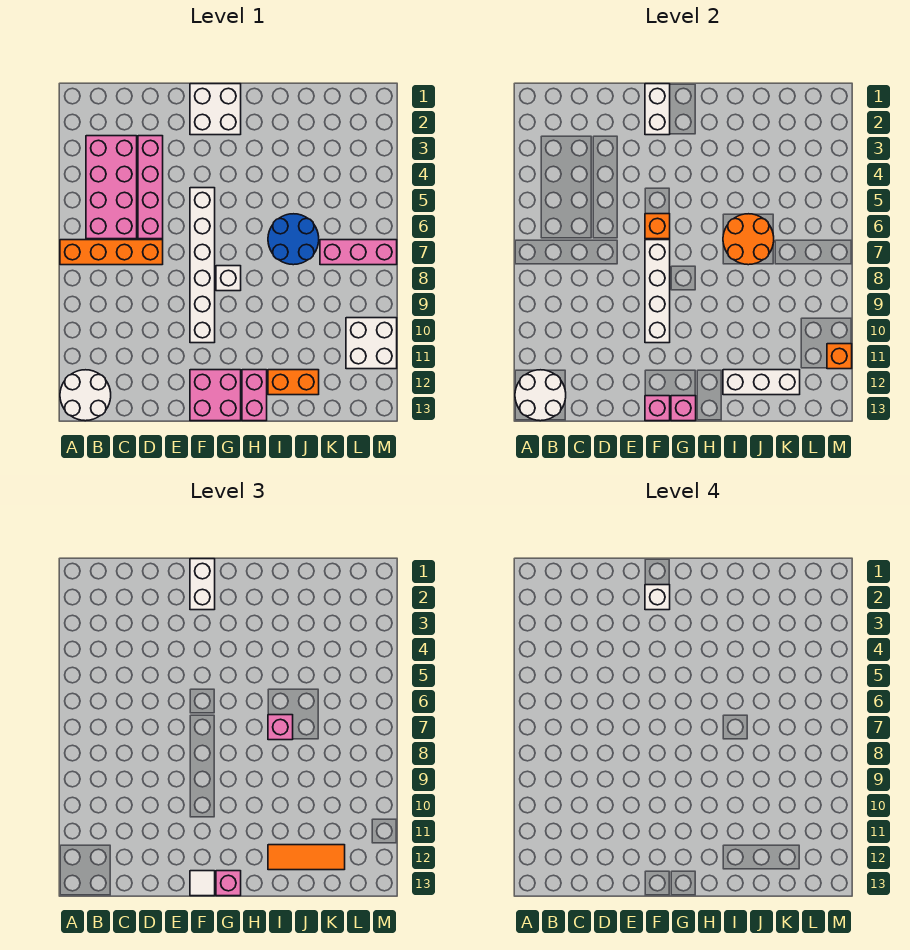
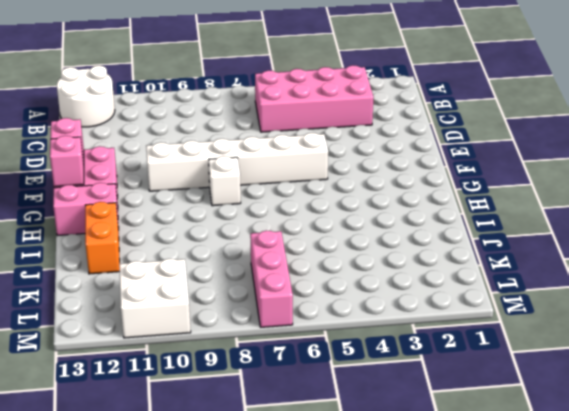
none -> orange brick A7:D7 level 1
none -> pink brick D3:D6 level 1
none -> white brick F1:G2 level 1

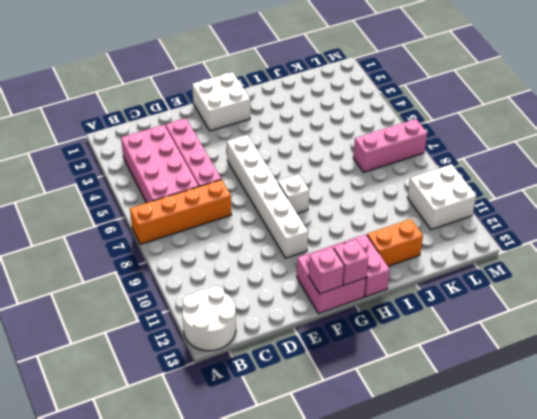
none -> blue round brick I6:J7 level 1
none -> white round brick A12:B13 level 2
none -> white brick F1:F2 level 2

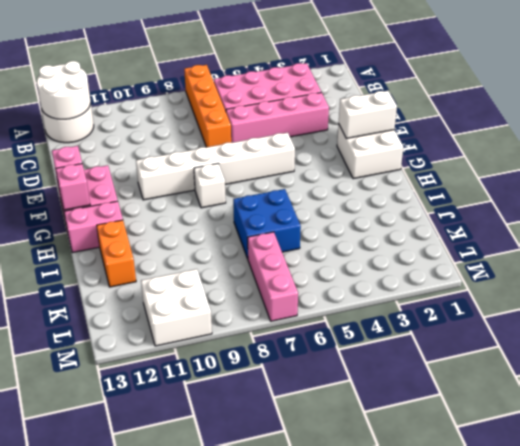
blue brick I6:J7 level 1 -> blue round brick I6:J7 level 1
none -> orange brick F6 level 2
none -> white brick F7:F10 level 2
none -> orange round brick I6:J7 level 2

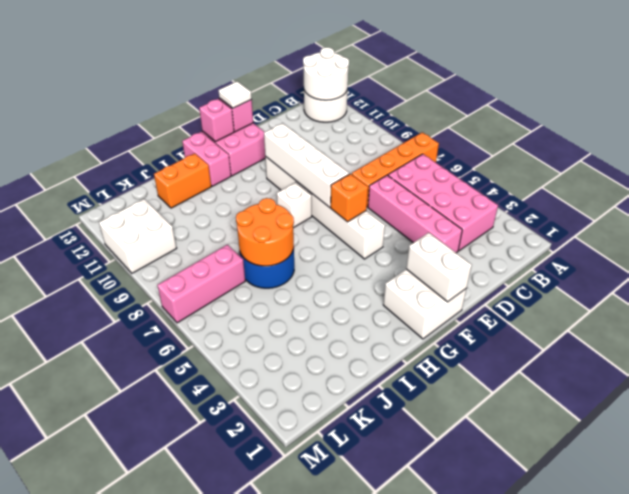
none -> white brick I12:K12 level 2
none -> orange brick M11 level 2
none -> white brick F1:F2 level 3

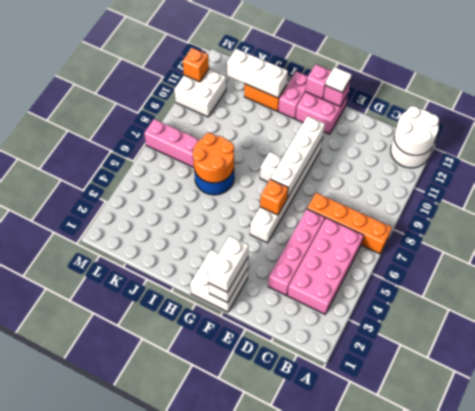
none -> pink brick G13 level 3
none -> pink brick I7 level 3
none -> orange tile I12:K12 level 3

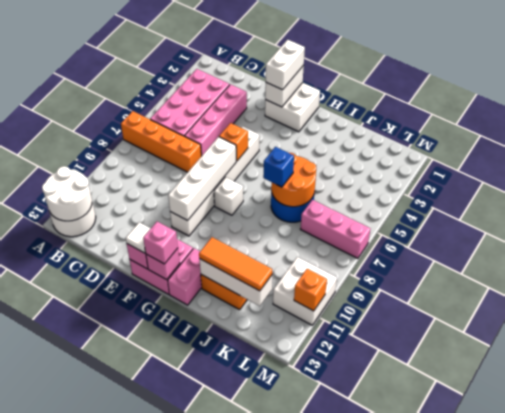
blue brick I7 level 3 -> pink brick I7 level 3
none -> white brick F2 level 4

